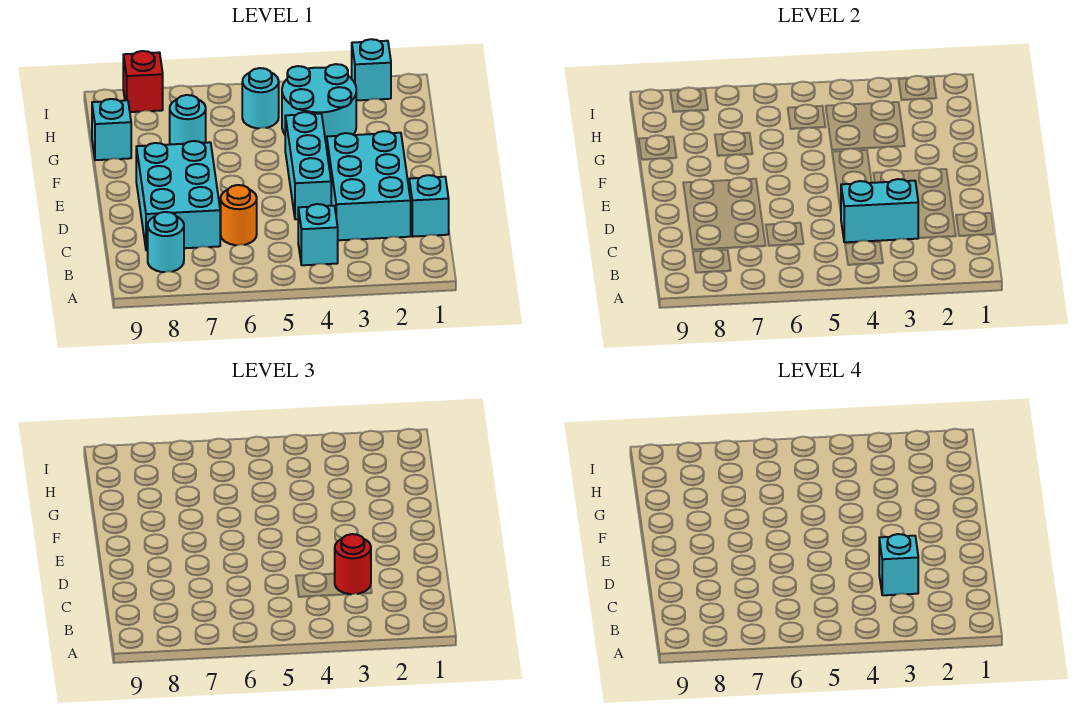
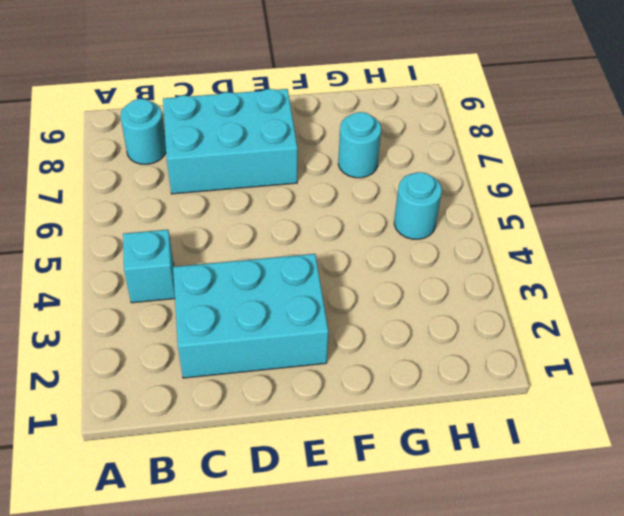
none -> cyan brick C1 level 1
none -> orange round brick C6 level 1
none -> cyan brick D4:F4 level 1

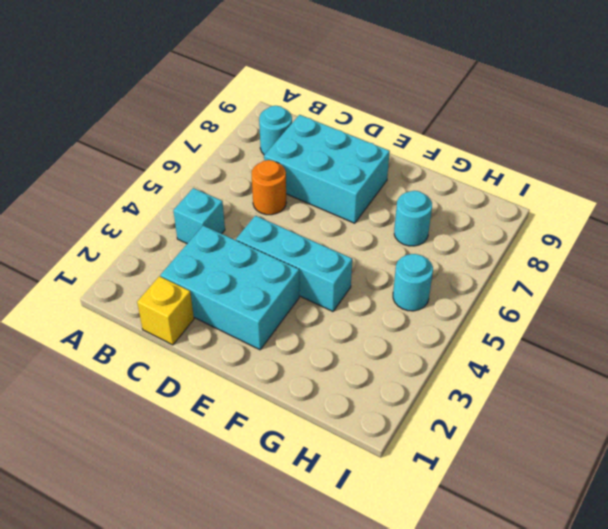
yellow brick C1 level 1 -> cyan brick C1 level 1
none -> cyan round brick G3:H4 level 1
none -> cyan brick G9 level 1
none -> cyan brick I2 level 1

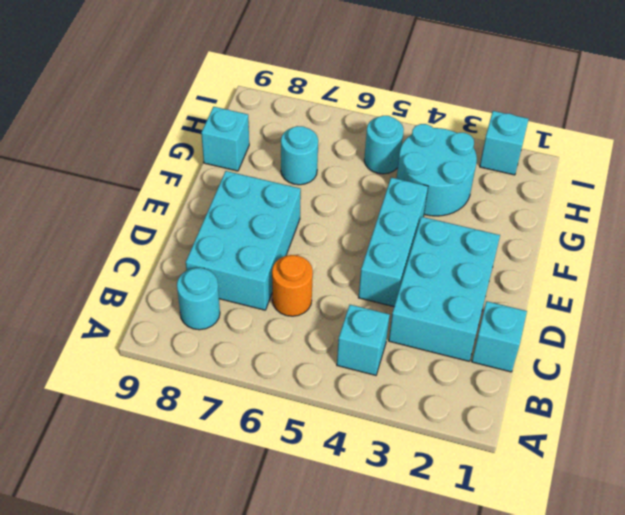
none -> red brick I8 level 1
none -> cyan brick C3:C4 level 2
none -> red round brick C3 level 3

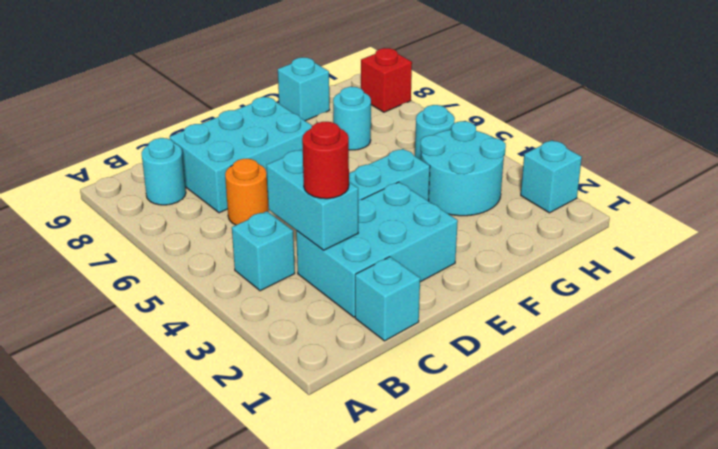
none -> cyan brick C3 level 4

